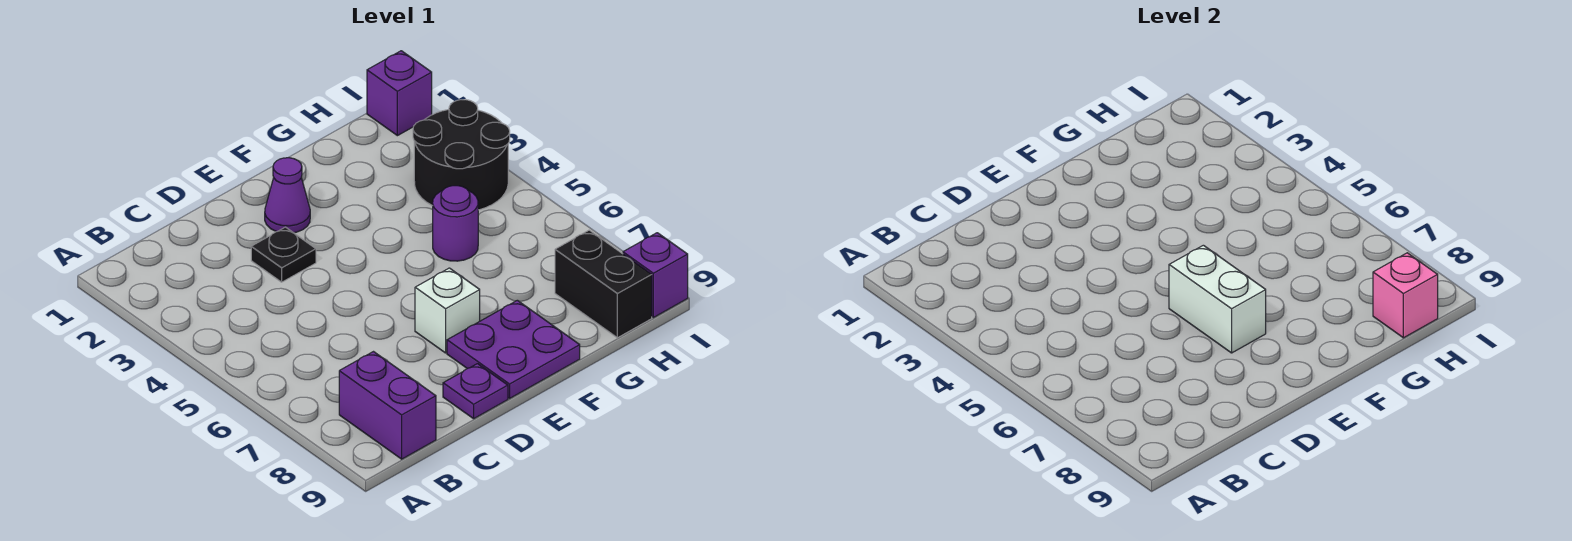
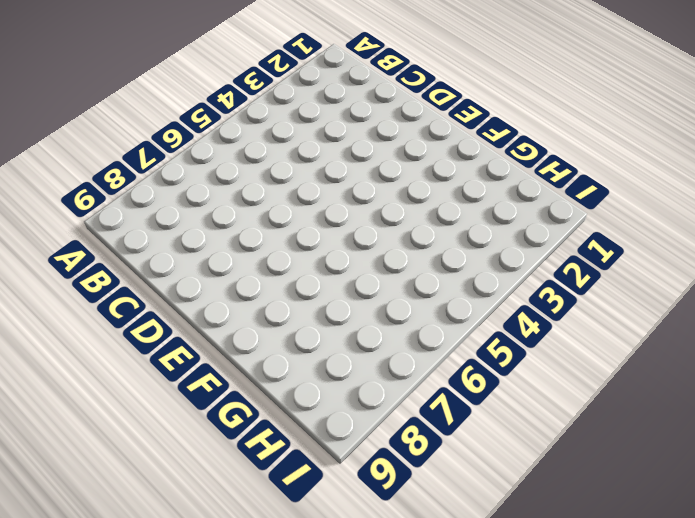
none -> purple brick B8:B9 level 1
none -> black plate D3 level 1
none -> purple plate D9 level 1

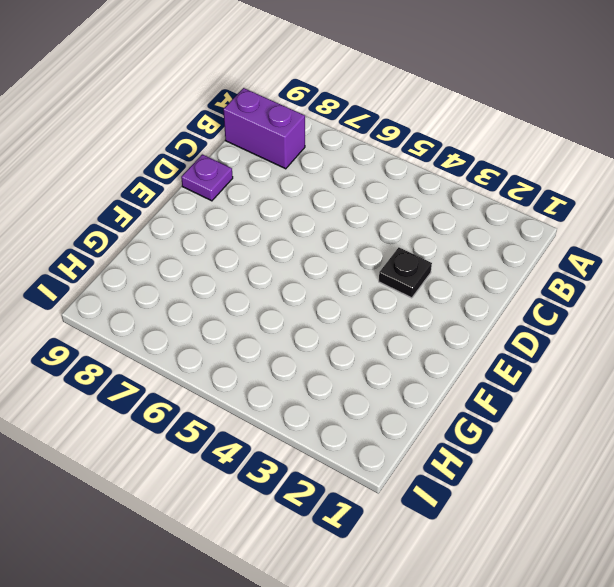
none -> purple cone E2 level 1
none -> white brick E7 level 1
none -> purple plate E8:F9 level 1

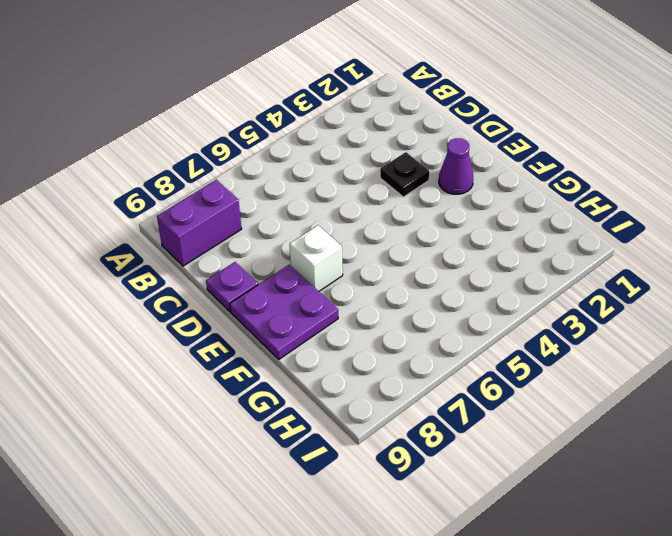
none -> purple round brick G5 level 1
none -> black round brick H3:I4 level 1
none -> black brick H8:H9 level 1

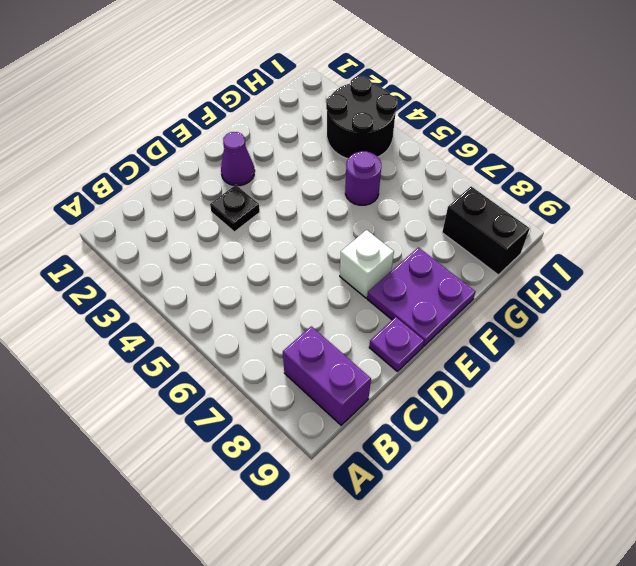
none -> purple brick I1 level 1
none -> purple brick I9 level 1
none -> white brick E6:E7 level 2

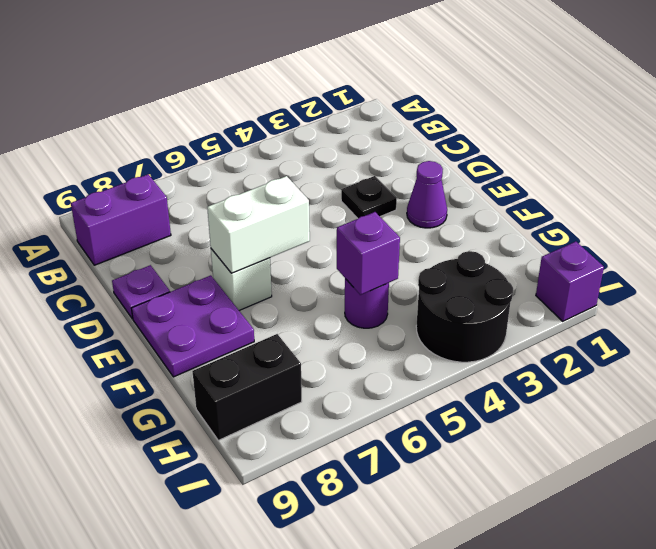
purple brick G5 level 2 -> purple brick I9 level 1
none -> pink brick H9 level 2

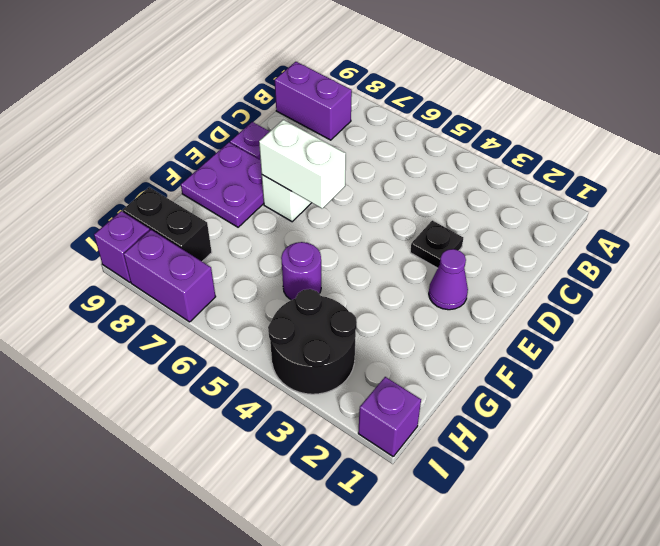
purple brick I7:I8 level 1 -> none
none -> pink brick H9 level 2

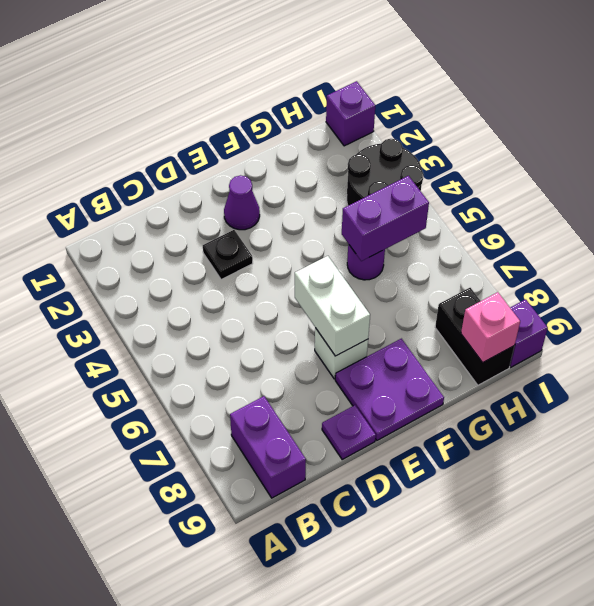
purple brick G5:H5 level 2 -> none

